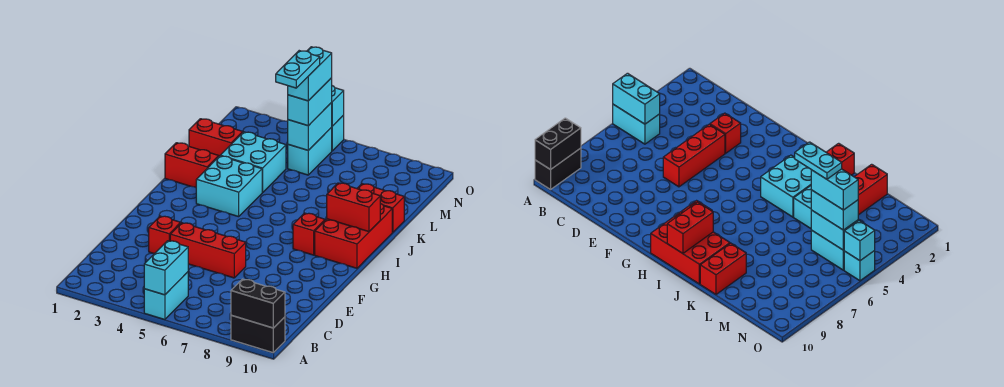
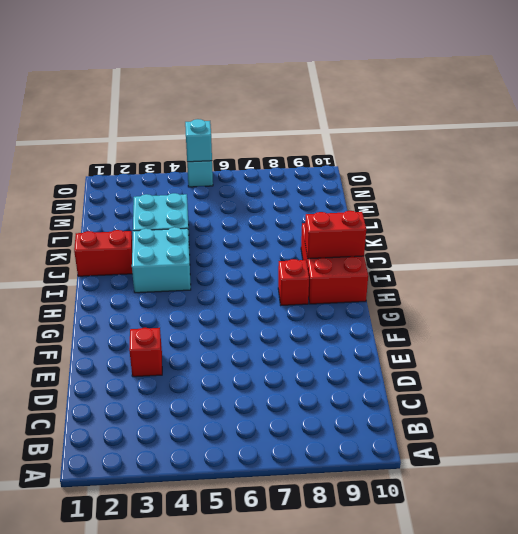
none -> cyan brick A5:B5 level 1
none -> black brick A9:A10 level 1
none -> red brick E4:E6 level 1

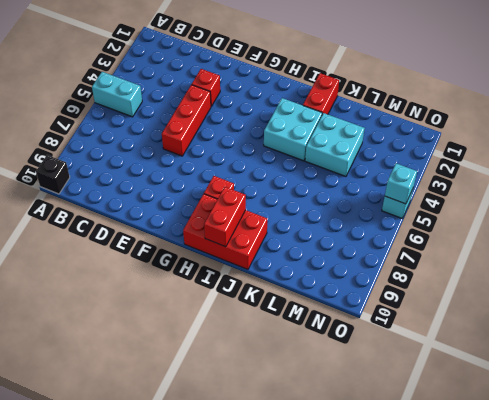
black brick A10 level 1 -> black brick A9:A10 level 1
none -> red brick K9:K10 level 1
none -> red brick L1:L2 level 1
none -> cyan brick M5:N5 level 1

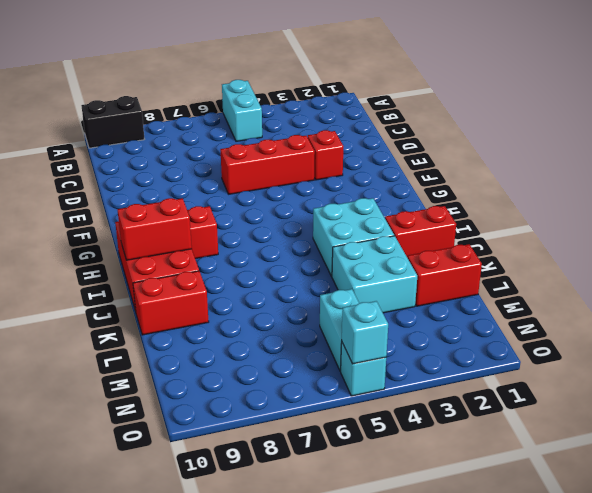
none -> cyan brick A5:B5 level 2
none -> black brick A9:A10 level 2
none -> cyan brick M5:N5 level 2

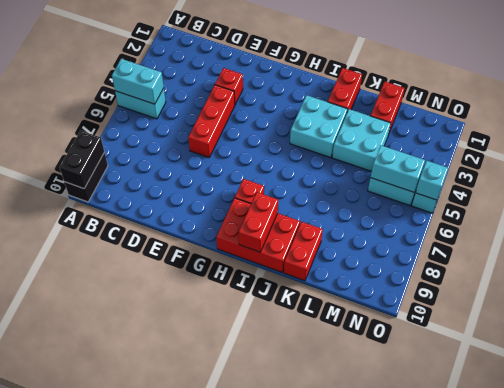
none -> cyan brick M5:N5 level 3
none -> cyan brick M5:N5 level 4
none -> cyan plate L5:M5 level 5

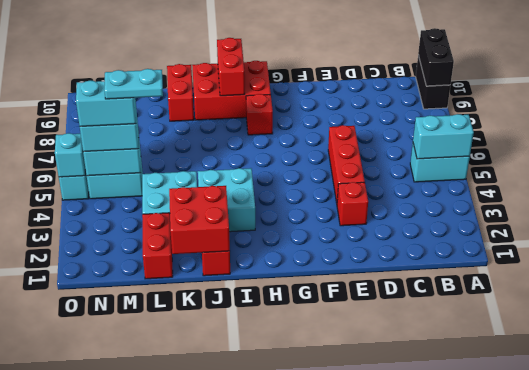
red brick J1:K2 level 2 -> none

